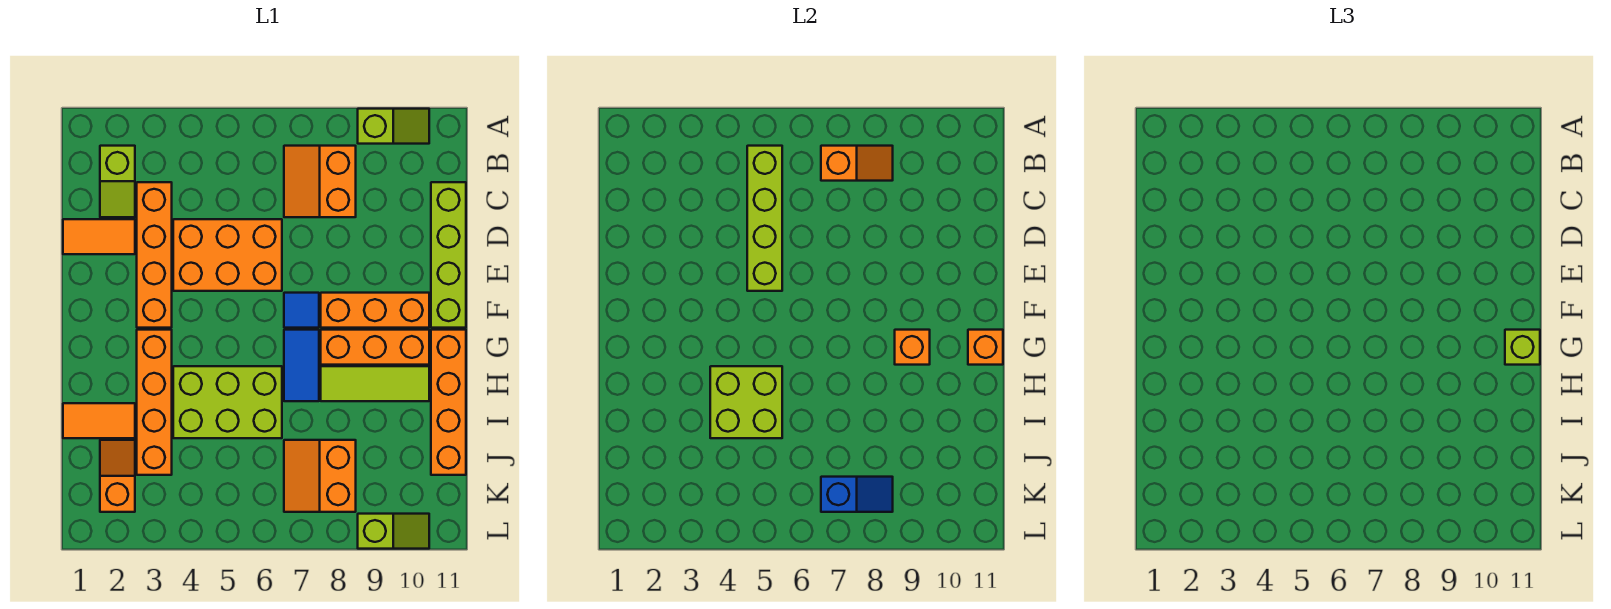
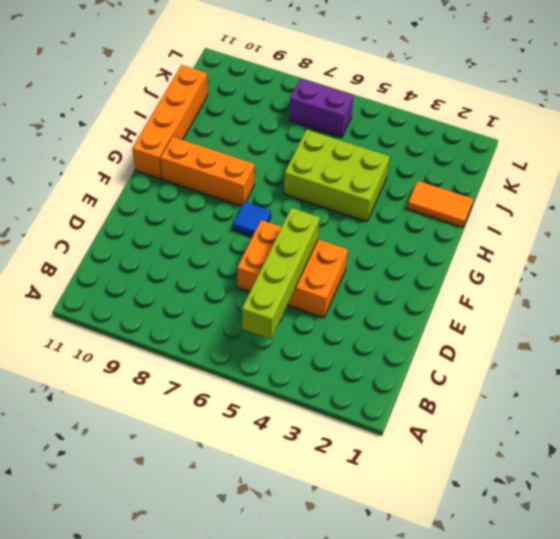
purple brick K6:K7 level 1 -> orange slope J7:K8 level 1 top 8
none -> lime slope A9:A10 level 1 top 9
none -> lime slope B2:C2 level 1 top B
none -> orange slope B7:C8 level 1 top 8

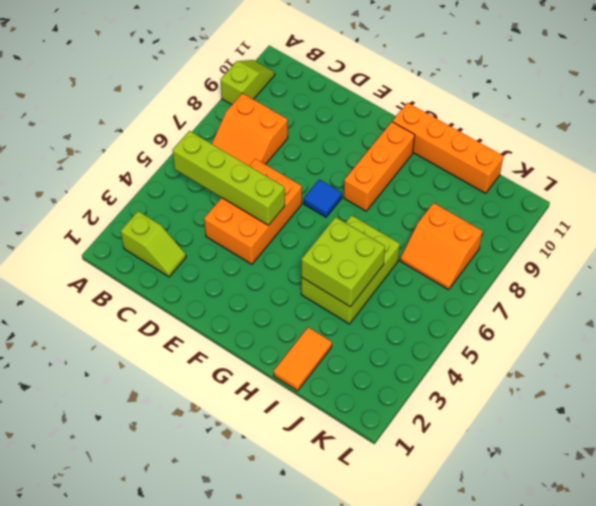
none -> orange brick C3:F3 level 1
none -> lime brick C11:F11 level 1
none -> orange tile D1:D2 level 1

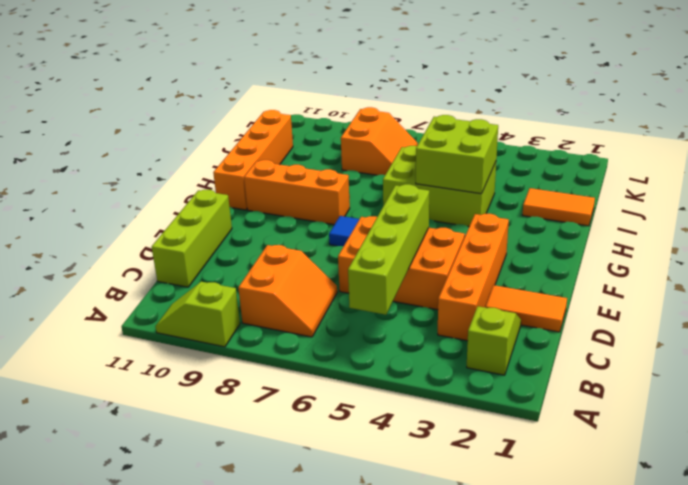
lime brick C11:E11 level 1 -> lime brick C11:F11 level 1
none -> orange brick F8:F10 level 1
none -> orange brick G3:J3 level 1
none -> blue tile G7:H7 level 1

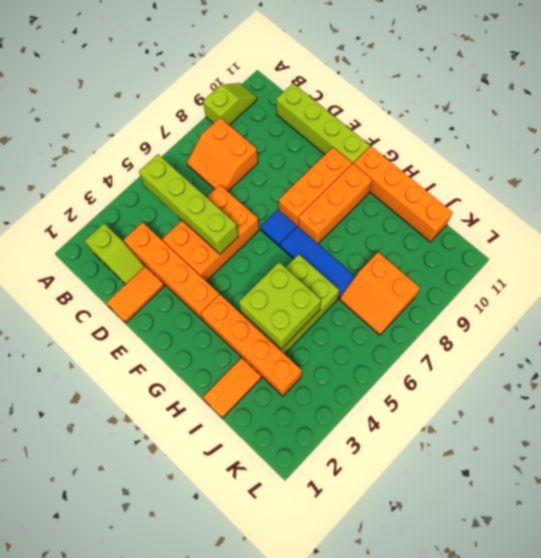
blue tile G7:I7 level 1 -> blue tile G7:H7 level 1
none -> lime tile H8:H10 level 1
none -> orange slope J2:K2 level 1 top K
none -> lime slope L9:L10 level 1 top 9

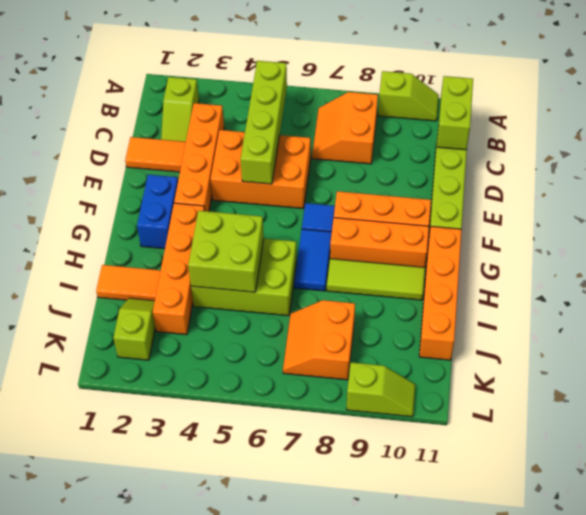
lime brick B11:C11 level 2 -> none
blue brick F2:G2 level 1 -> none
lime slope J2:K2 level 1 top K -> orange slope J2:K2 level 1 top K
none -> orange slope B7:B8 level 2 top 7
none -> orange brick G9 level 2
none -> orange brick G11 level 2

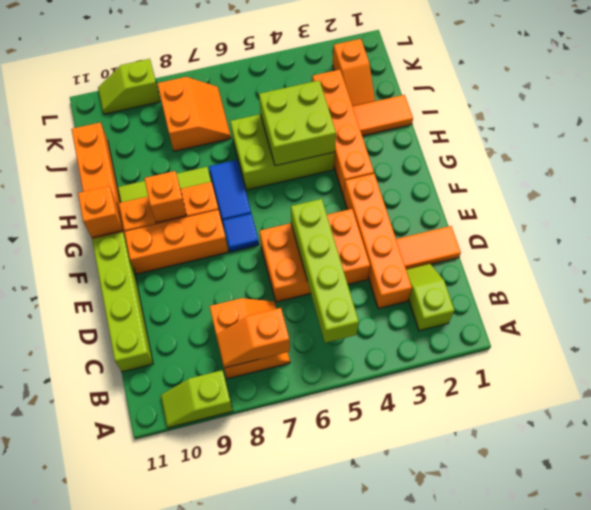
none -> blue slope K7:K8 level 2 top 7
none -> lime brick G11 level 3

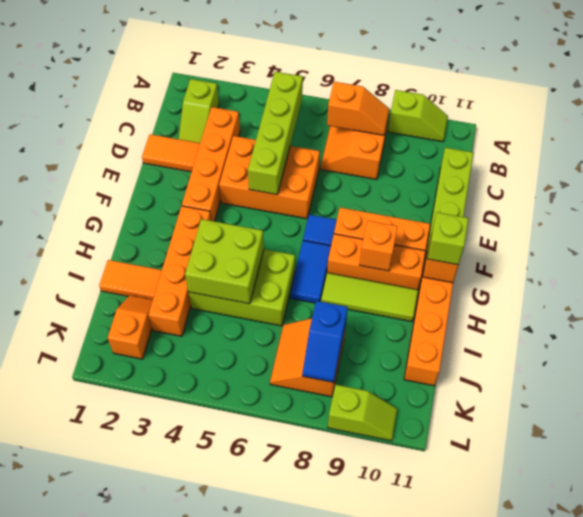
blue slope J8:K8 level 2 top J -> blue slope K7:K8 level 2 top 7

